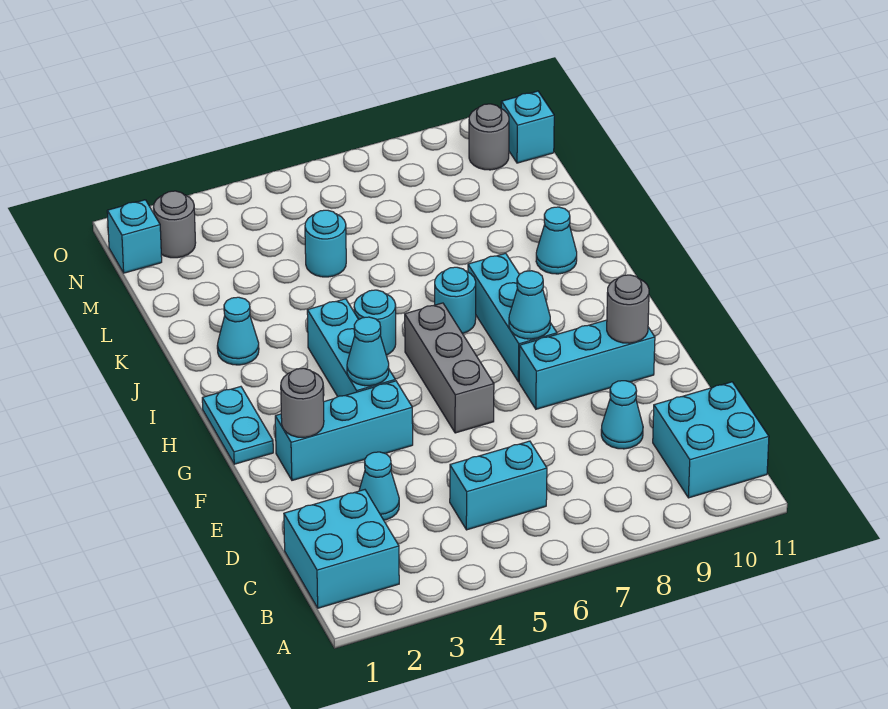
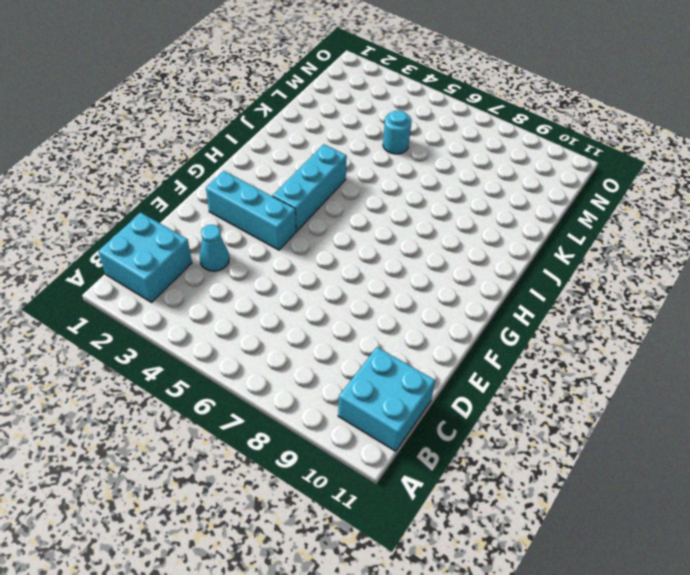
none -> cyan brick C5:C6 level 1
none -> cyan cone D9 level 1
none -> grey brick F6:H6 level 1

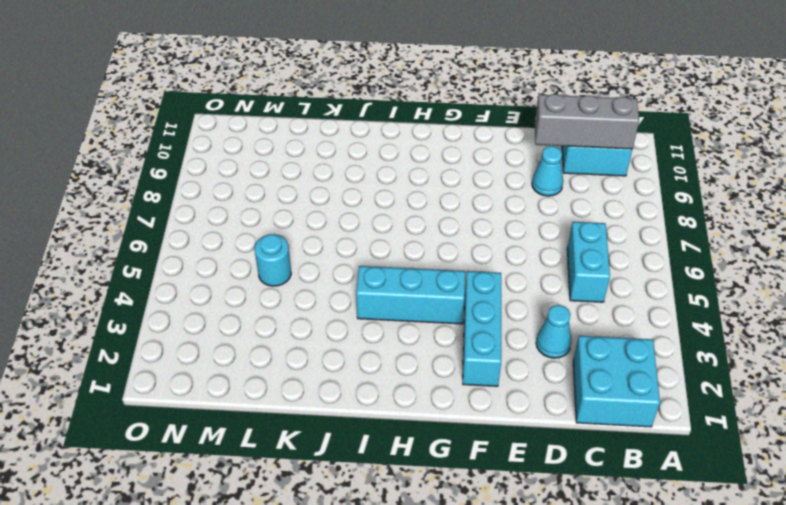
grey brick B10:D10 level 2 -> grey brick F6:H6 level 1
none -> cyan brick F8:F10 level 1
none -> cyan plate G1:H1 level 1
none -> cyan brick G8:I8 level 1

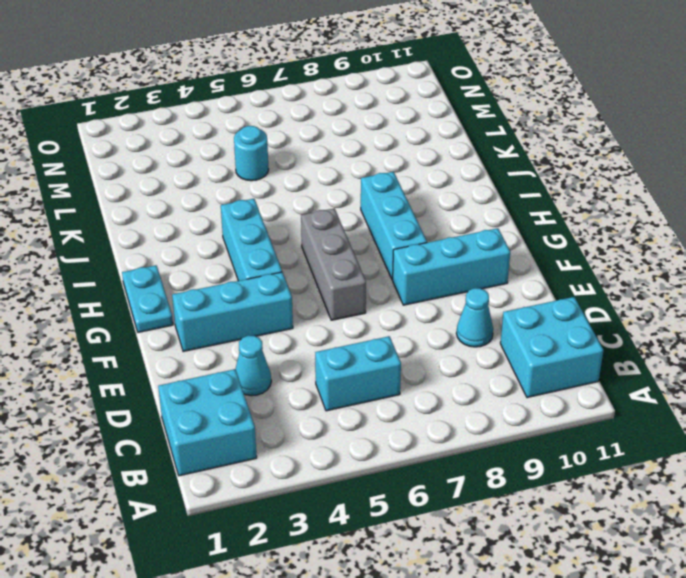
none -> cyan round brick I5 level 1
none -> cyan round brick I7 level 1
none -> cyan cone J2 level 1

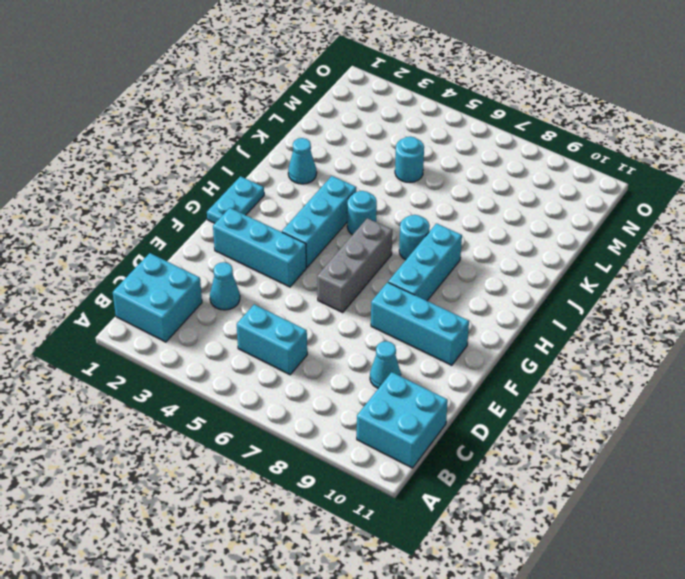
none -> cyan cone J10 level 1
none -> cyan brick N1 level 1
none -> grey round brick N2 level 1

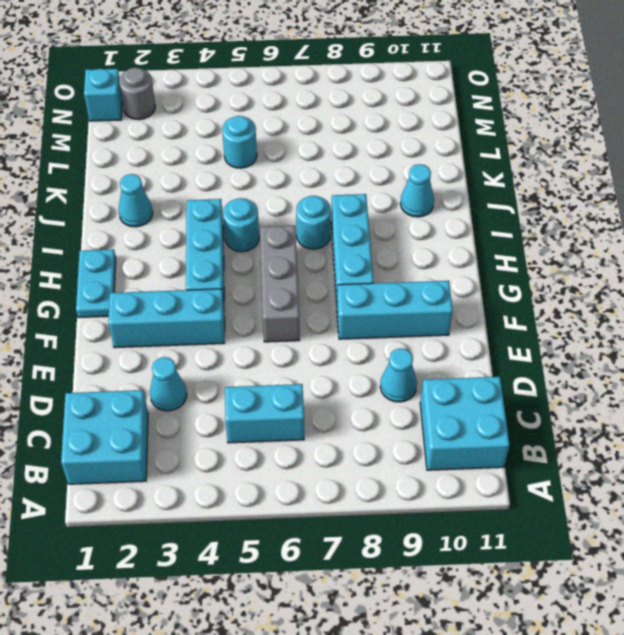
none -> grey round brick N10 level 1
none -> cyan brick N11 level 1
none -> grey round brick F2 level 2

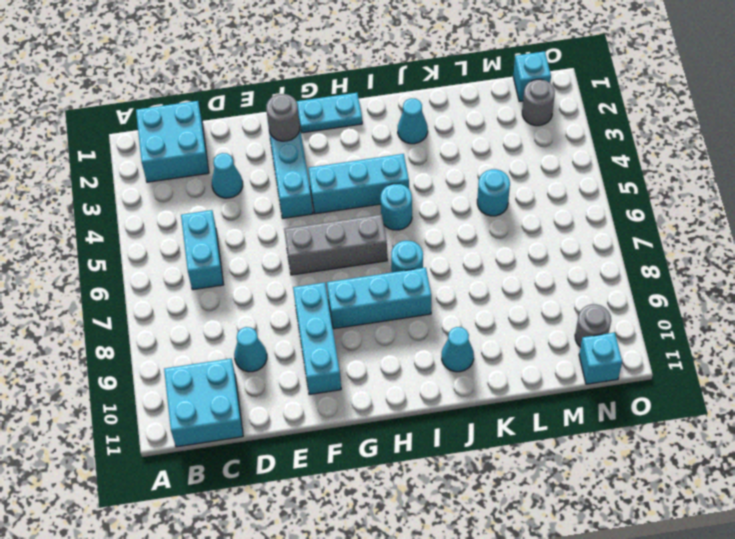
none -> grey round brick F10 level 2
none -> cyan cone G4 level 2
none -> cyan cone G8 level 2

